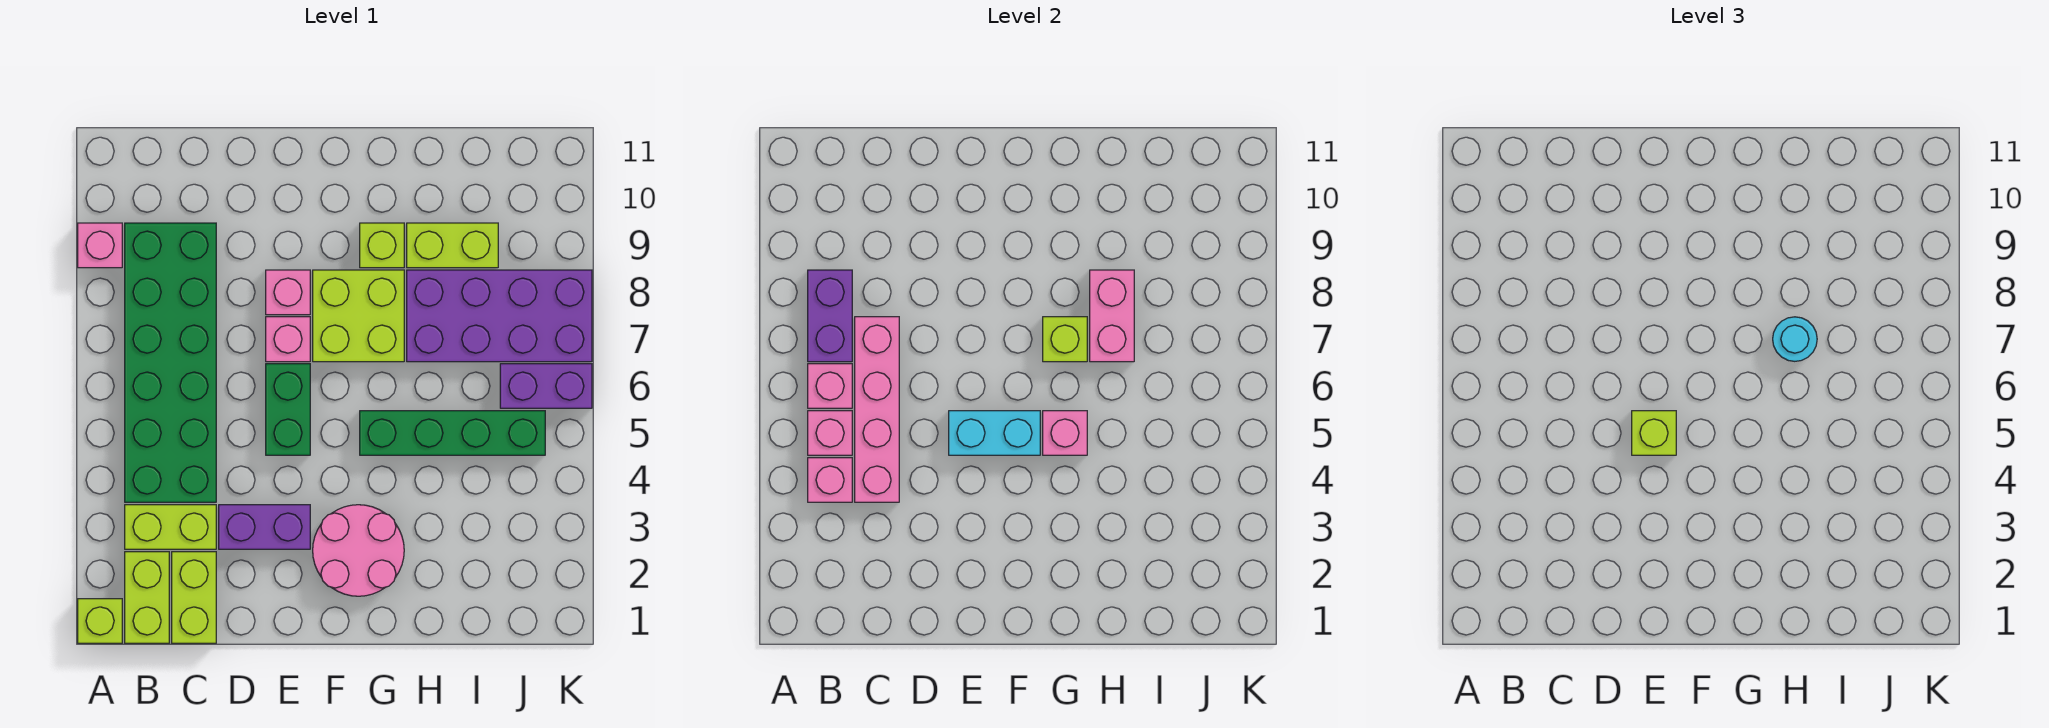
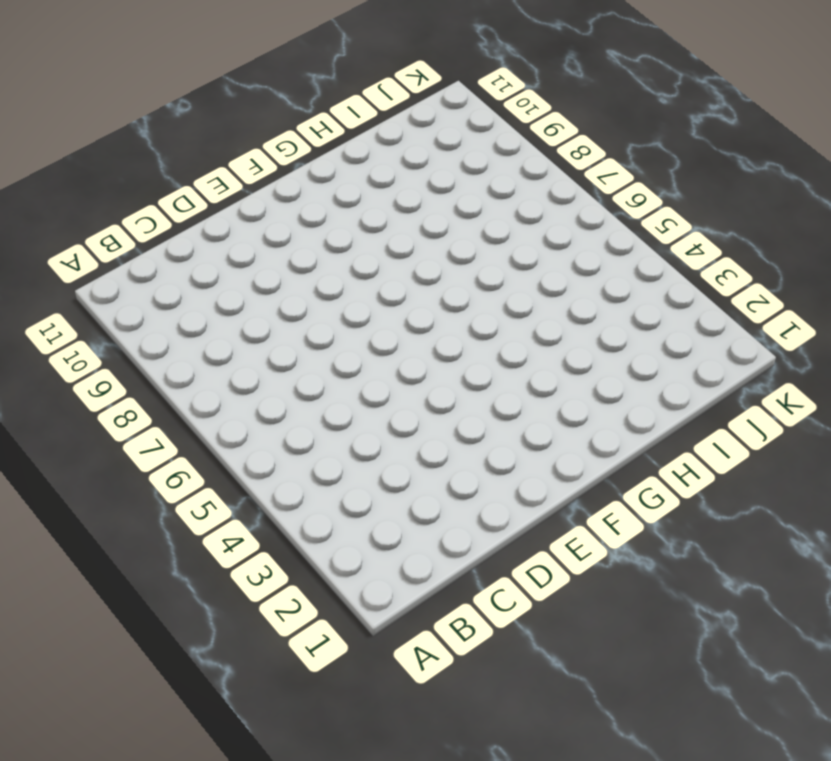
none -> lime brick A1 level 1
none -> pink brick A9 level 1
none -> lime brick B1:B2 level 1

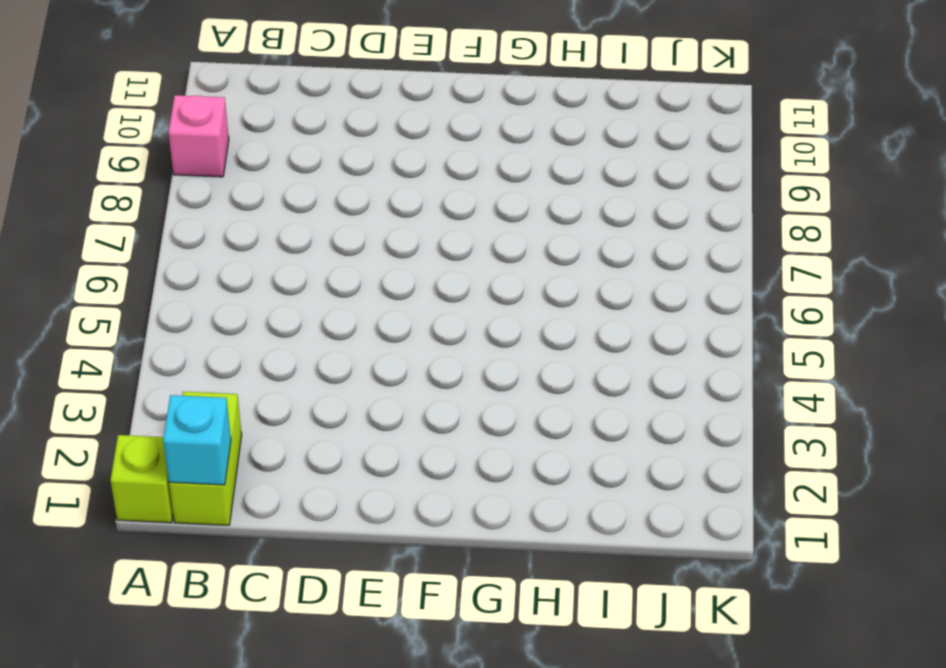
cyan brick B1 level 2 -> none
none -> lime brick B3:C3 level 1
none -> green brick B4:C9 level 1
none -> lime brick C1:C2 level 1

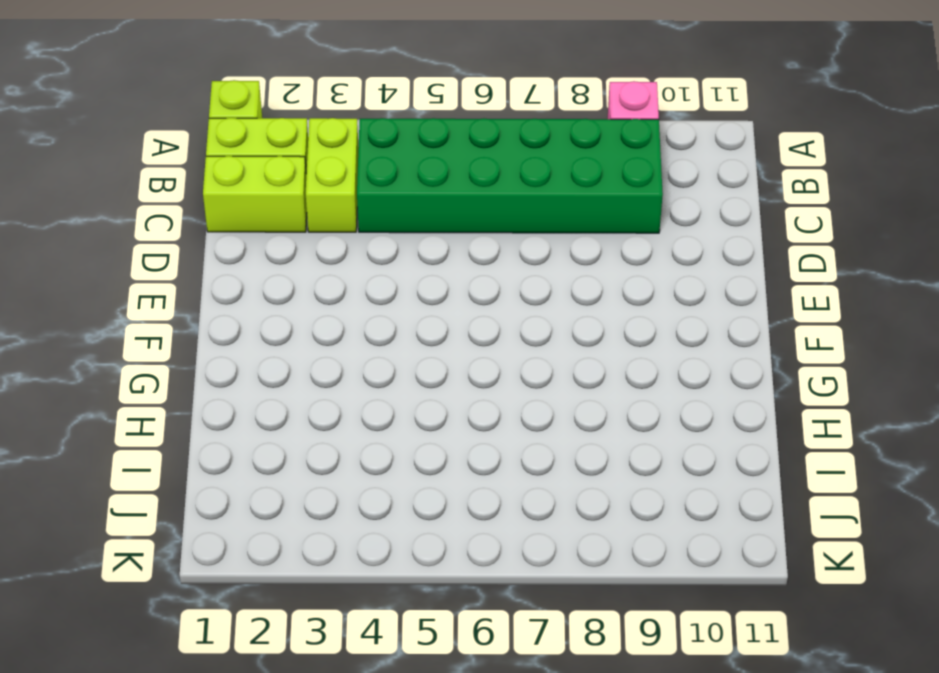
none -> purple brick D3:E3 level 1
none -> green brick E5:E6 level 1
none -> pink brick E7 level 1

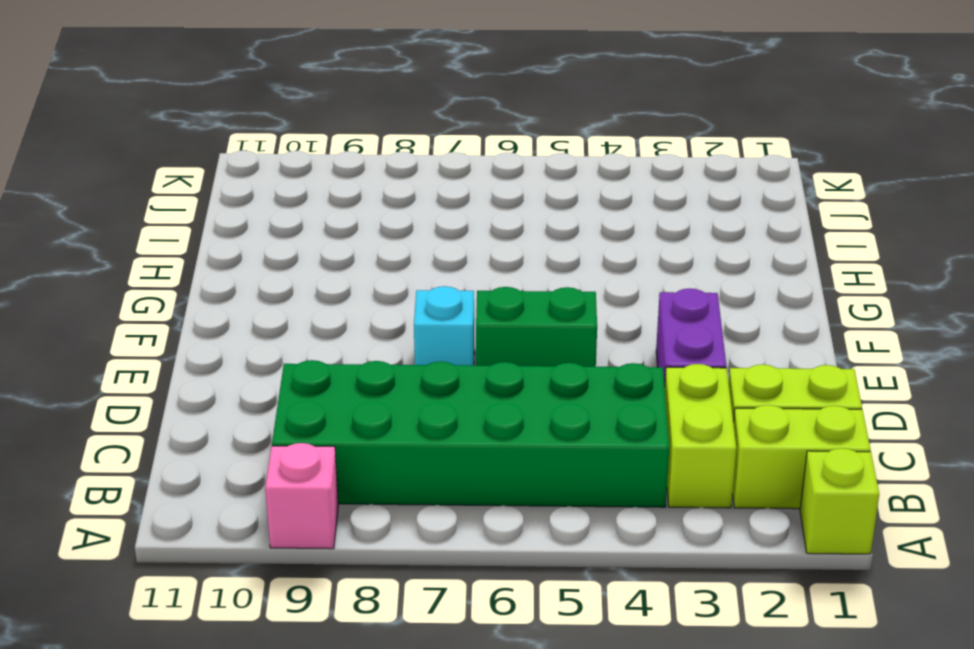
cyan brick E7 level 1 -> pink brick E7 level 1
none -> pink brick E8 level 1
none -> pink round brick F2:G3 level 1
none -> lime brick F7:G8 level 1

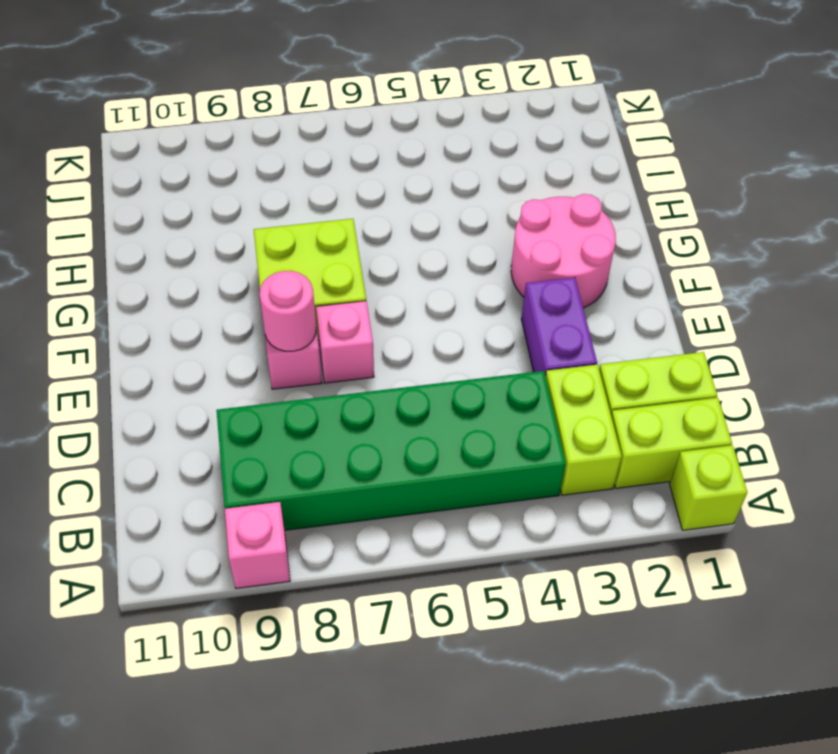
pink round brick E8 level 2 -> none
none -> green brick E5:E6 level 1
none -> green brick G5:J5 level 1
none -> lime brick G9 level 1

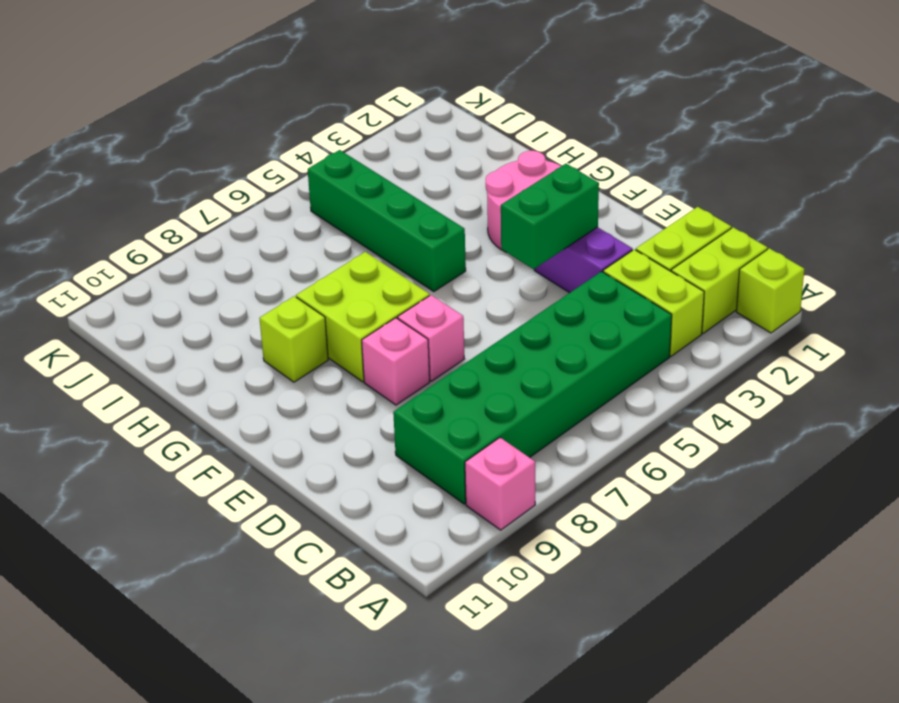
green brick E3:E4 level 2 -> green brick E5:E6 level 1
none -> purple brick H7:K8 level 1
none -> lime brick H9:I9 level 1
none -> purple brick J6:K6 level 1

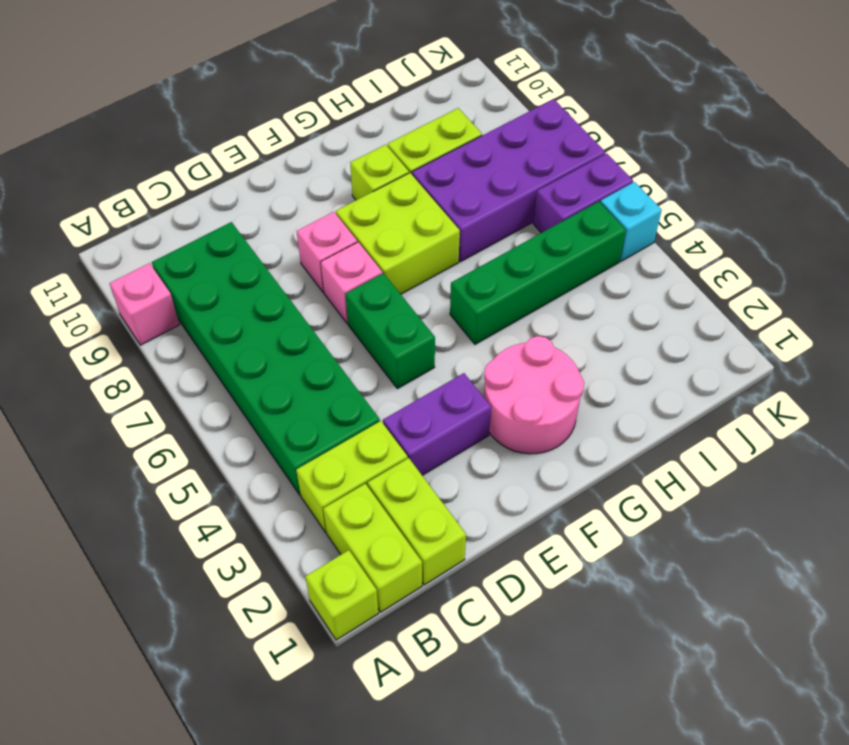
cyan brick K5 level 1 -> none
none -> pink brick B4 level 2
none -> pink brick B5 level 2
none -> pink brick B6 level 2

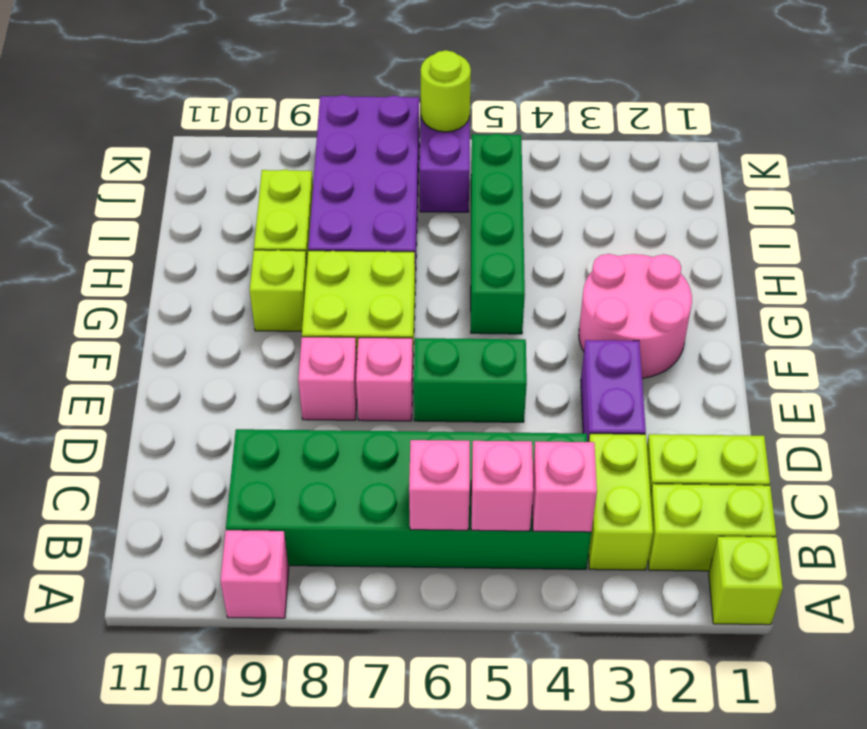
lime round brick K6 level 2 -> none
none -> purple brick B7:B8 level 2
none -> pink brick C4:C7 level 2
none -> cyan brick E5:F5 level 2

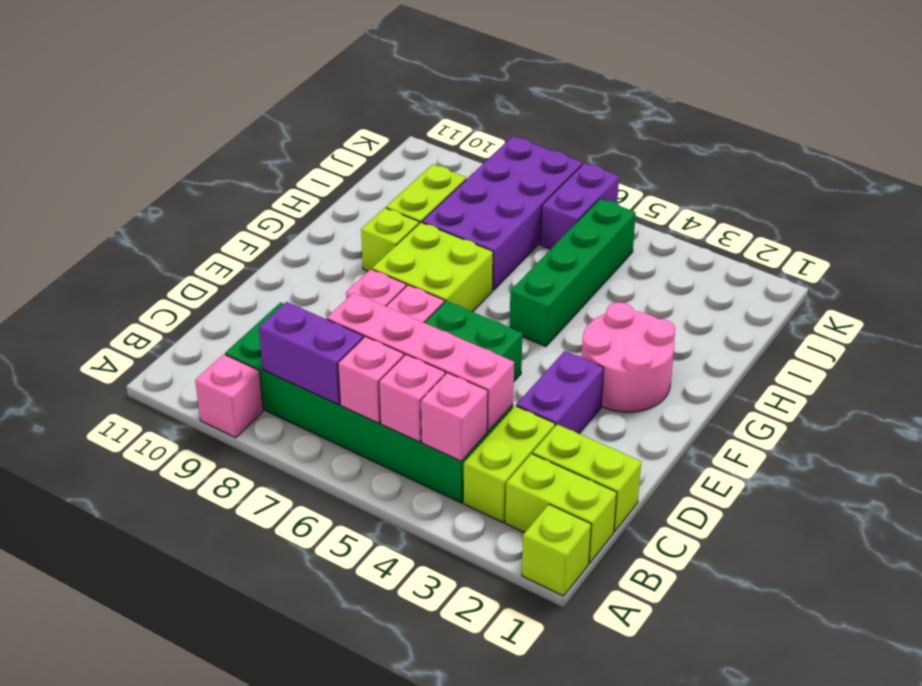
none -> cyan brick E5:F5 level 2
none -> pink brick G5 level 2
none -> lime brick G7 level 2

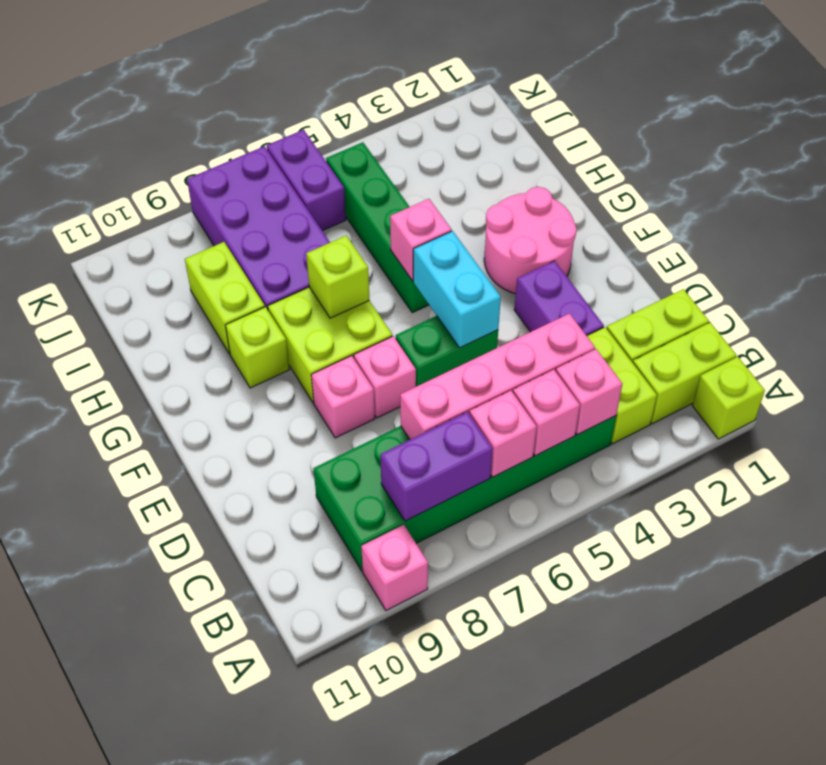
none -> pink brick H7:H8 level 2
none -> lime brick E5 level 3
none -> cyan round brick H7 level 3

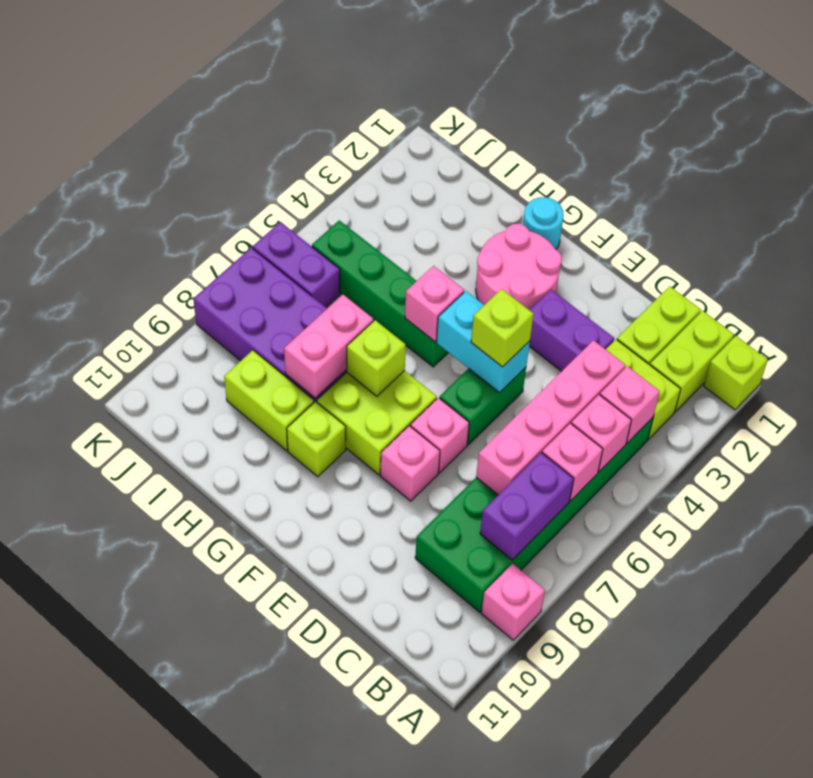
cyan round brick G1 level 1 -> cyan round brick H7 level 3

